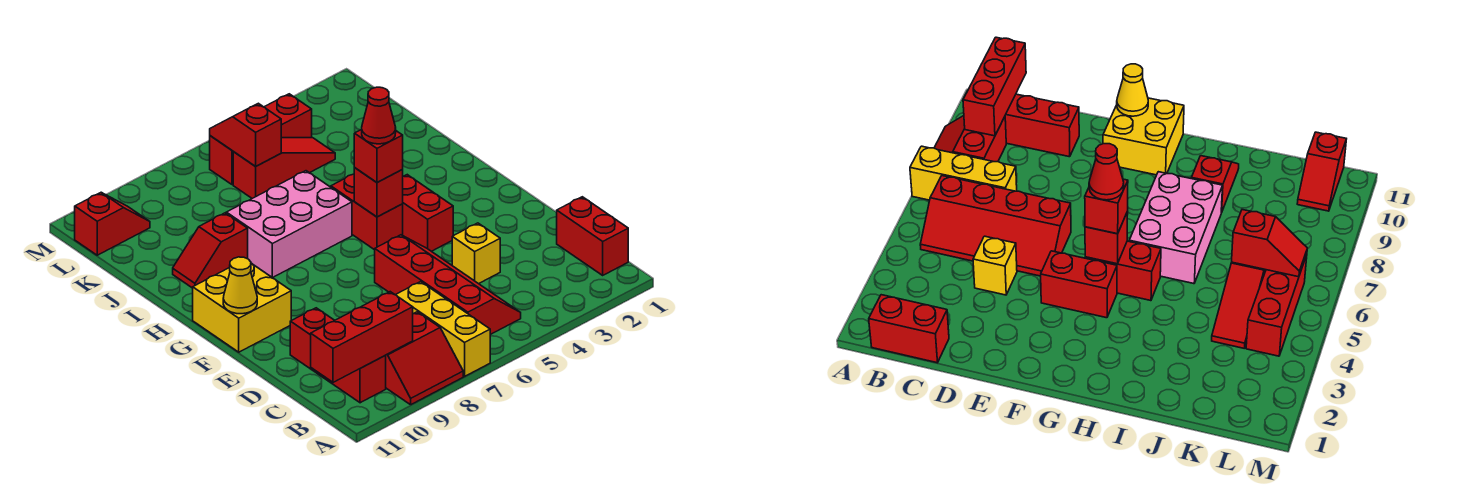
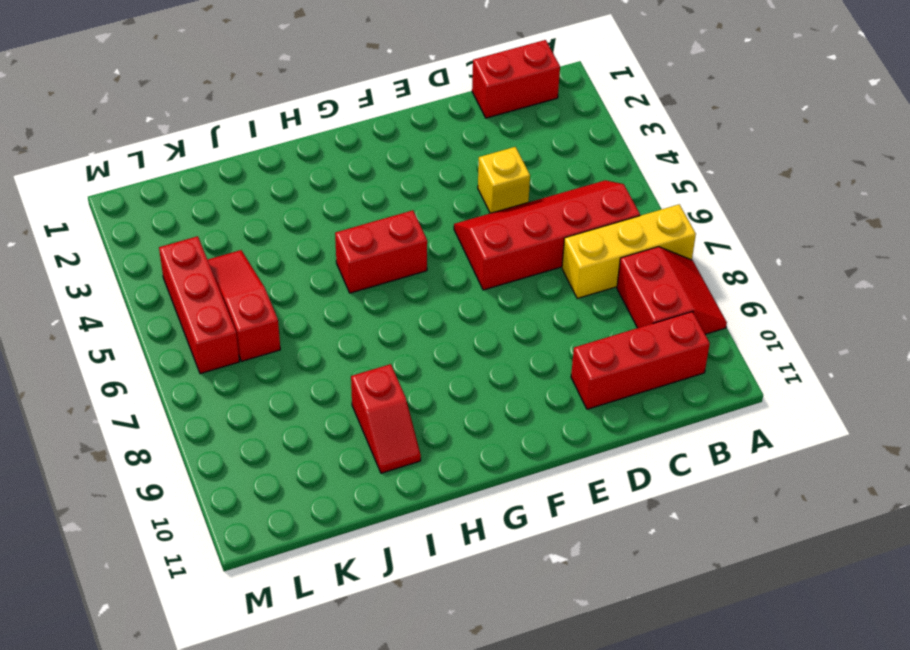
none -> red brick F4:G4 level 1
none -> yellow brick F10:G11 level 1
none -> pink brick H6:I8 level 1

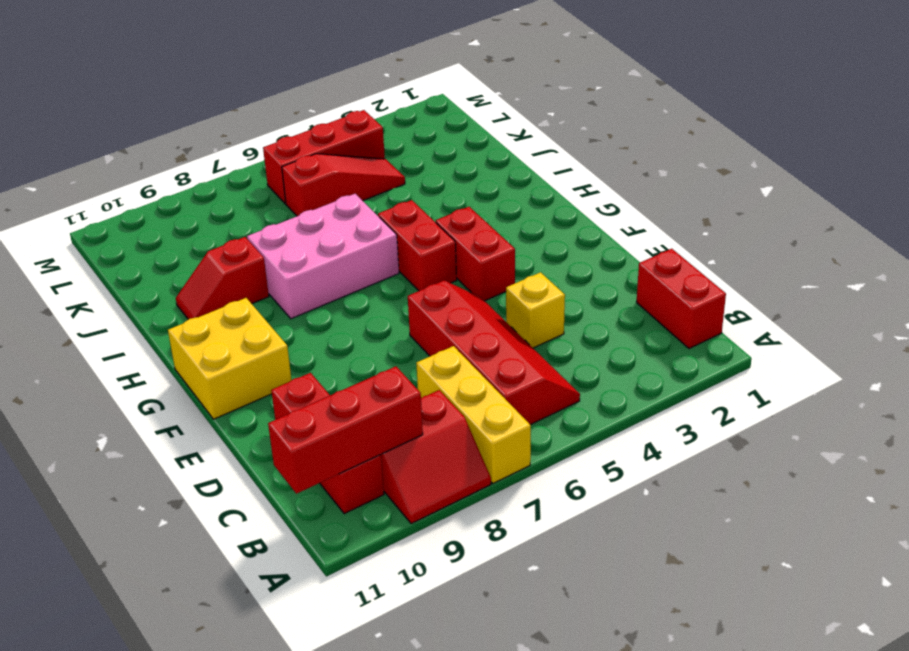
none -> red slope L10:L11 level 1 top 11
none -> yellow cone F11 level 2
none -> red brick G5 level 2

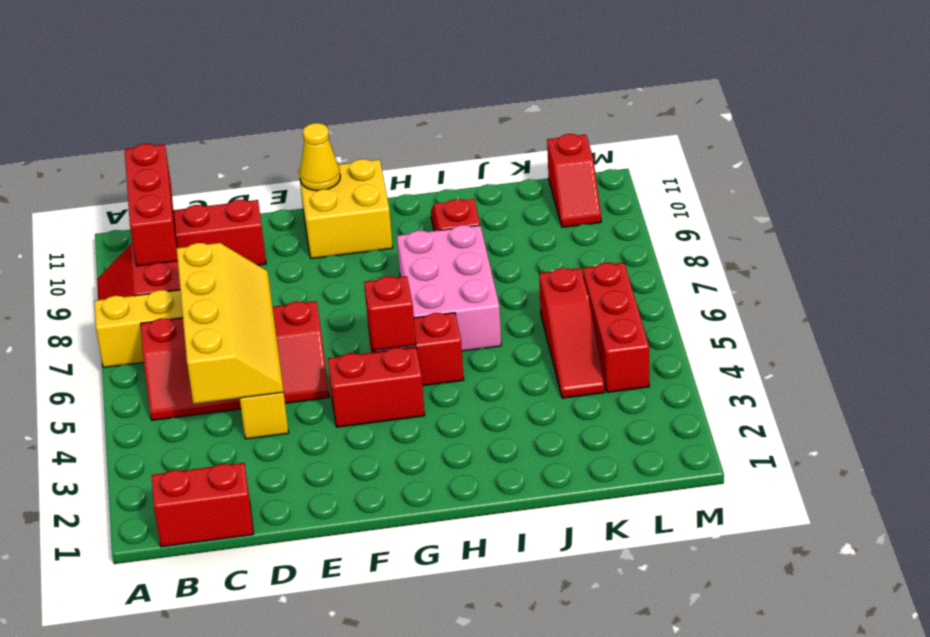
yellow slope C4:D7 level 2 top C -> none
none -> red slope K6:L6 level 2 top K
none -> red brick G5 level 3
none -> red cone G5 level 4

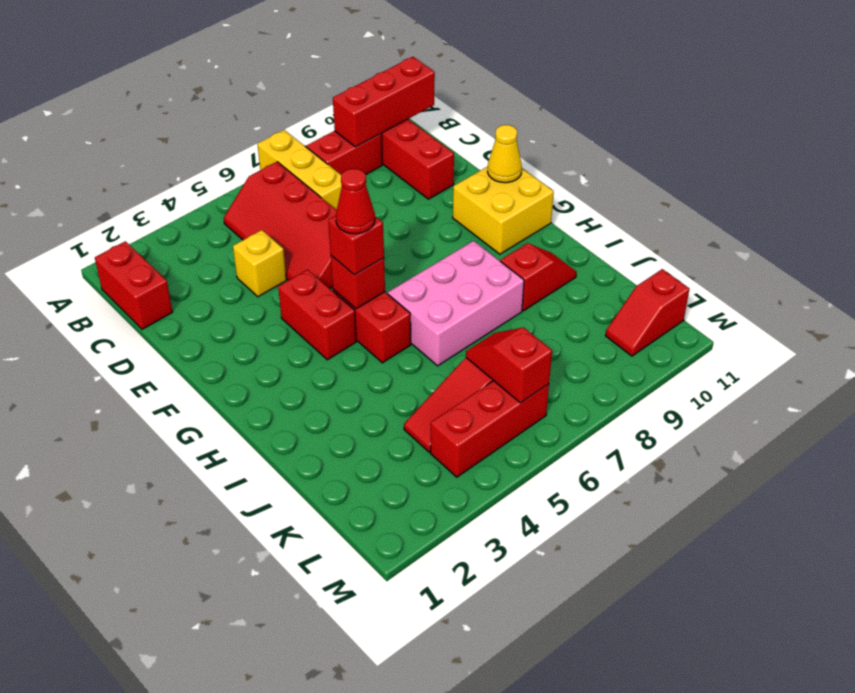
red slope K6:L6 level 2 top L -> red slope K6:L6 level 2 top K

